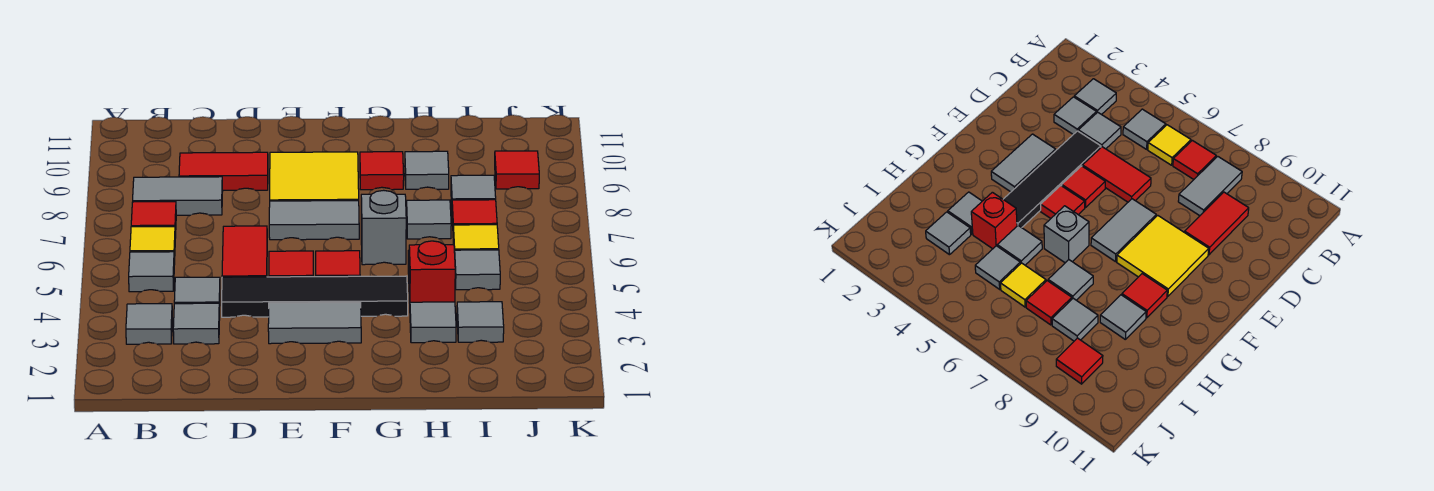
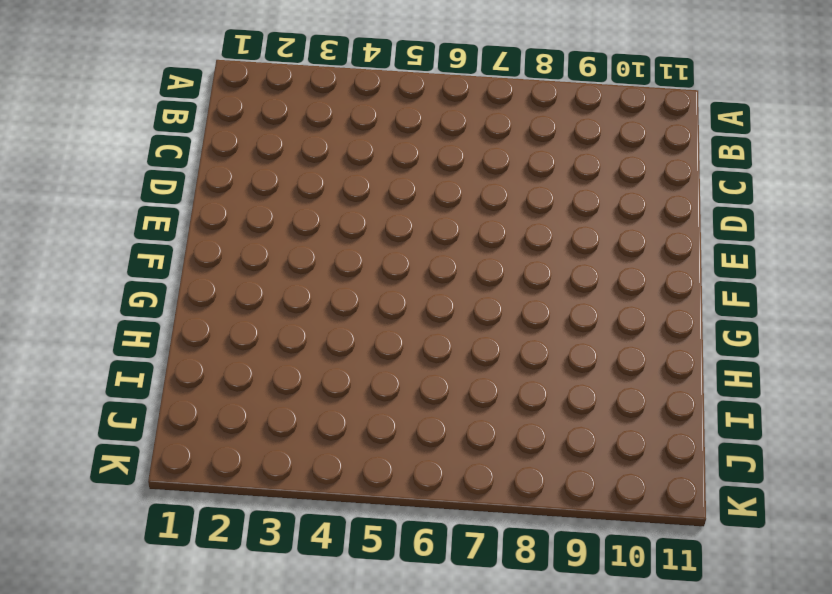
none -> grey tile B3 level 1
none -> grey tile B5 level 1
none -> yellow tile B6 level 1

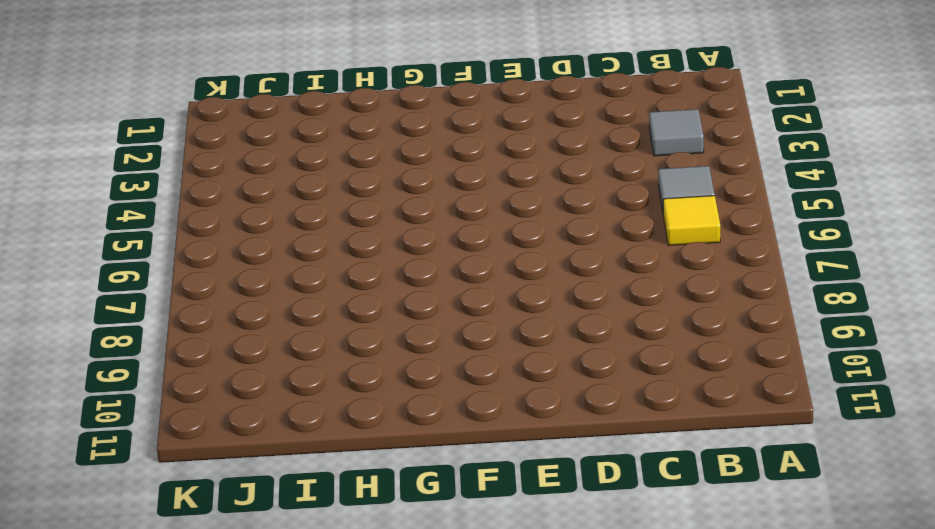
none -> red tile B7 level 1
none -> grey tile B8:C8 level 1
none -> grey tile C3 level 1

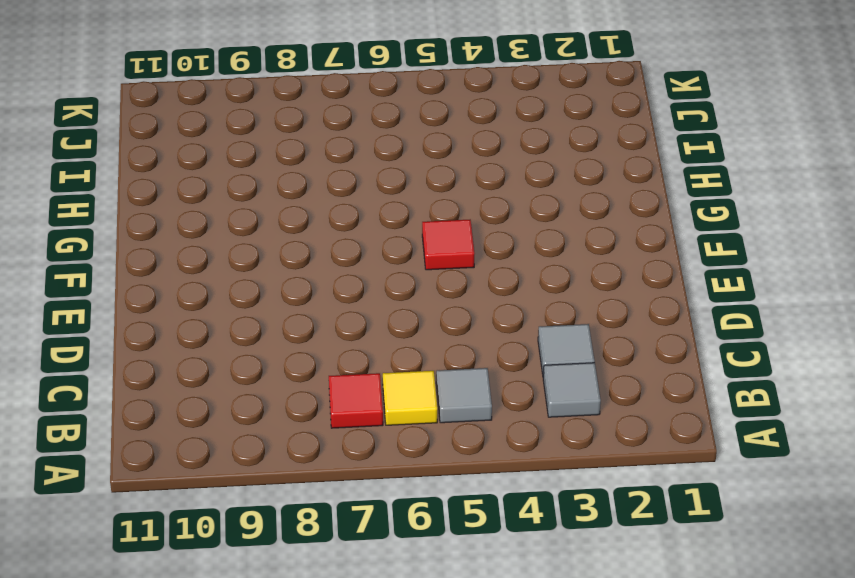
none -> grey tile B8:C8 level 1
none -> grey tile C4 level 1
none -> red tile C9:D9 level 1

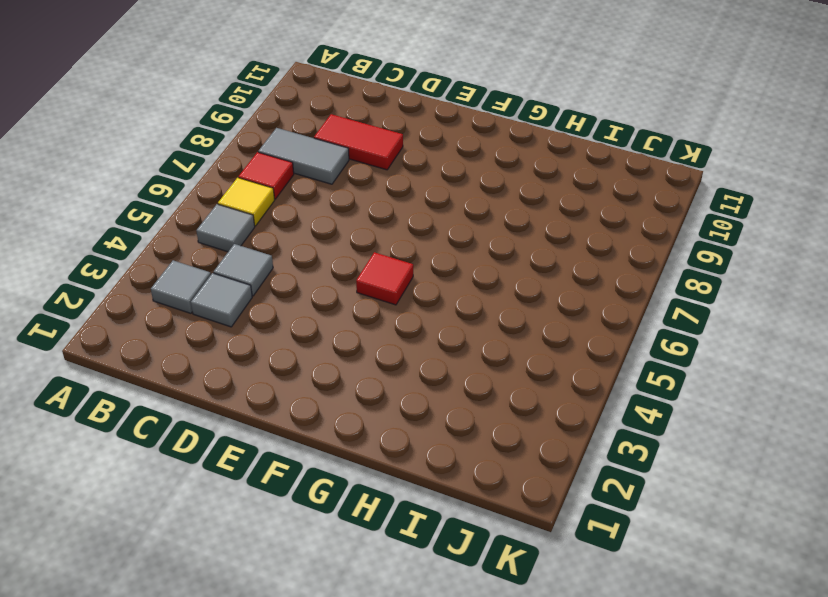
none -> black tile D4:G4 level 1
none -> red tile D5:D6 level 1
none -> grey tile E3:F3 level 1

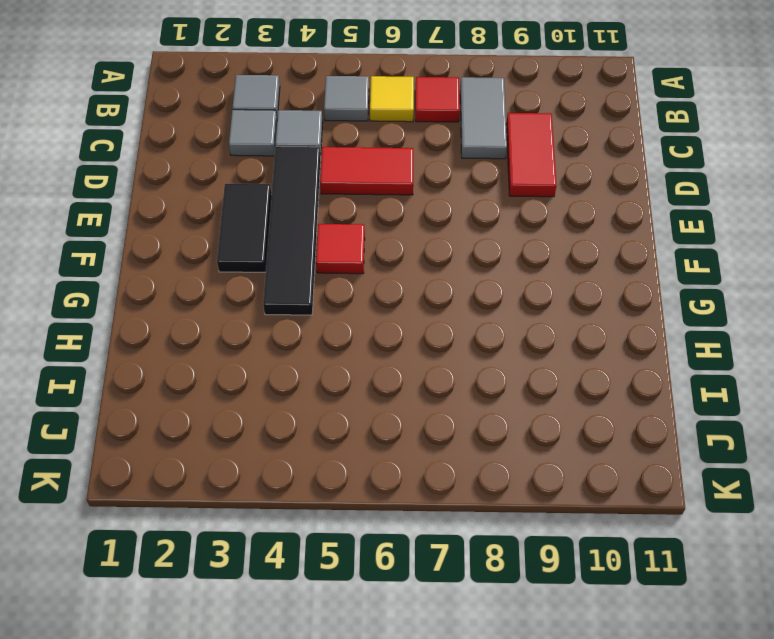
black tile E3:F3 level 1 -> grey tile E3:F3 level 1
none -> red tile E5 level 1
none -> grey tile E7:F7 level 1
none -> yellow tile E8:F9 level 1

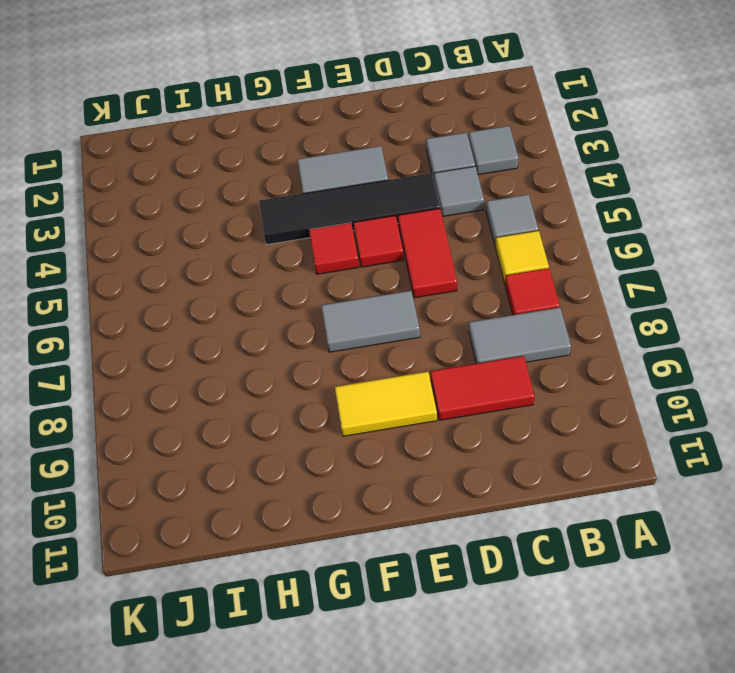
yellow tile E9:F9 level 1 -> yellow tile E8:F9 level 1
none -> grey brick G6 level 1
none -> red tile G9 level 1
none -> grey tile H3 level 1

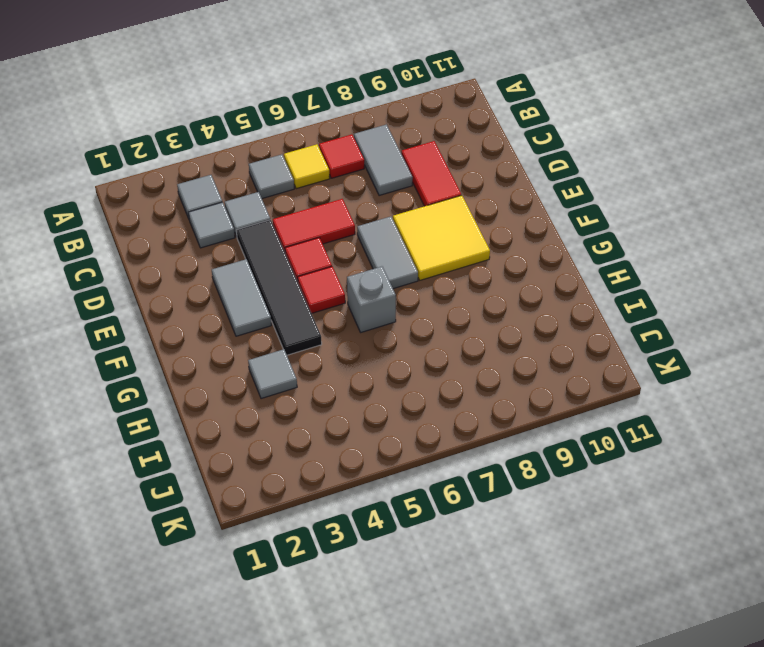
none -> red tile G9 level 1
none -> red brick H4 level 1
none -> grey tile H5 level 1

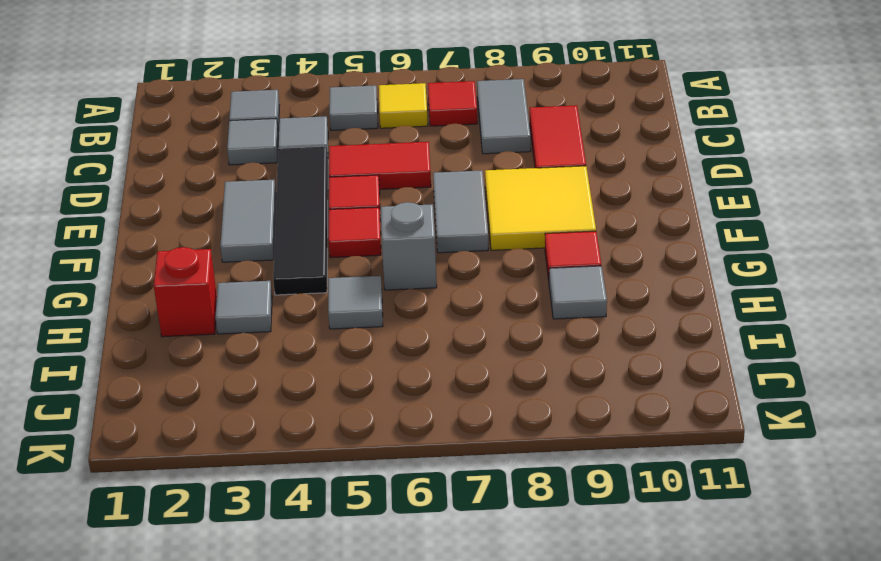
red brick H2 level 1 -> red brick H4 level 1
none -> grey tile H7 level 1
none -> grey tile I3 level 1
none -> grey tile I5 level 1

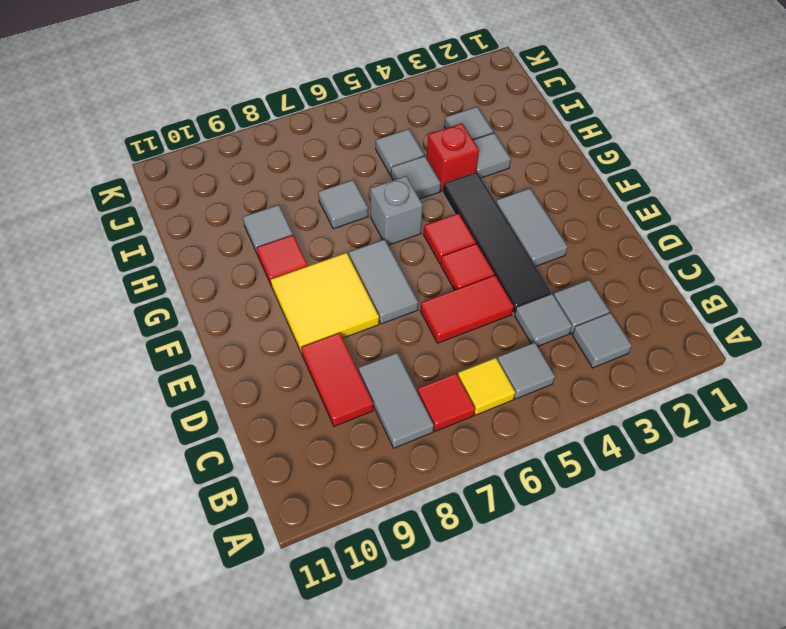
none -> yellow tile I6 level 1
none -> red tile I7 level 1
none -> grey tile I8 level 1

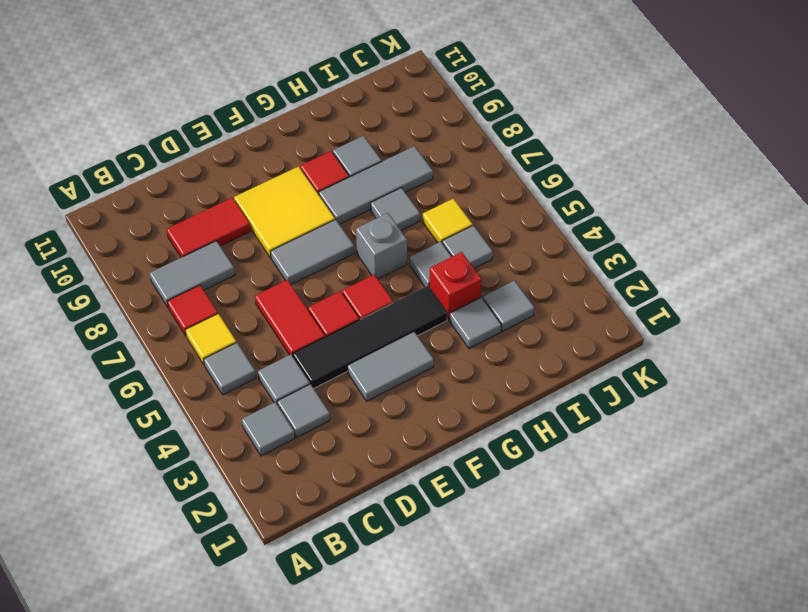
grey tile G8:I8 level 1 -> grey tile I8 level 1
none -> red tile I7 level 1
none -> red tile J9 level 1

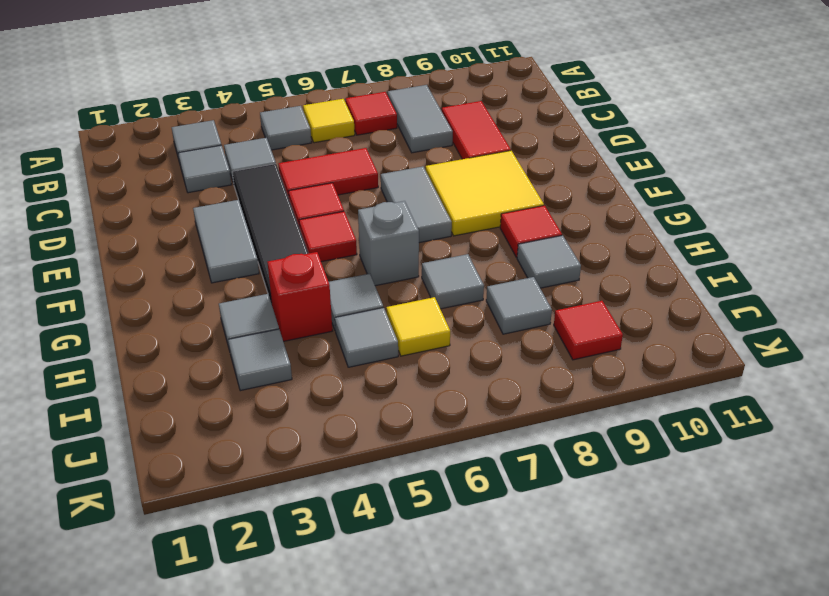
none -> red tile I7 level 1

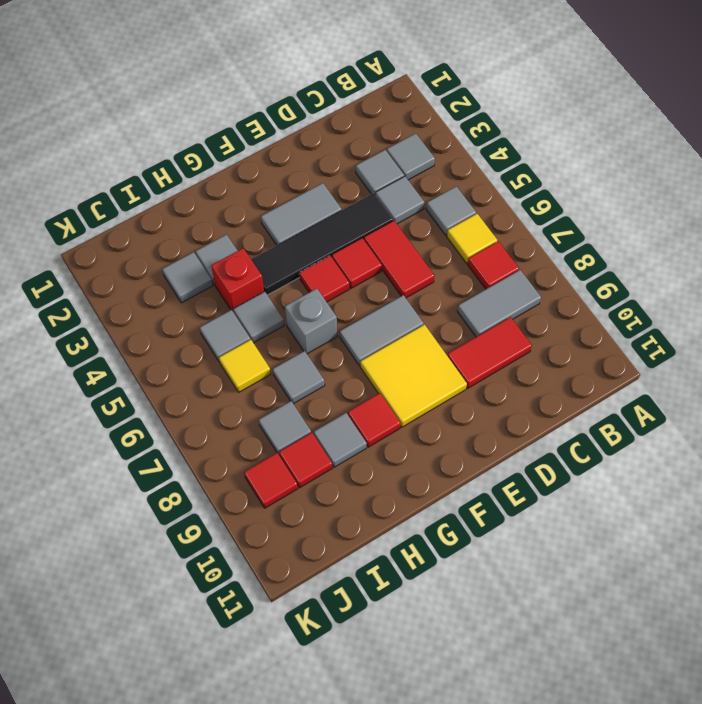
red tile I9 level 1 -> red tile I7 level 1

